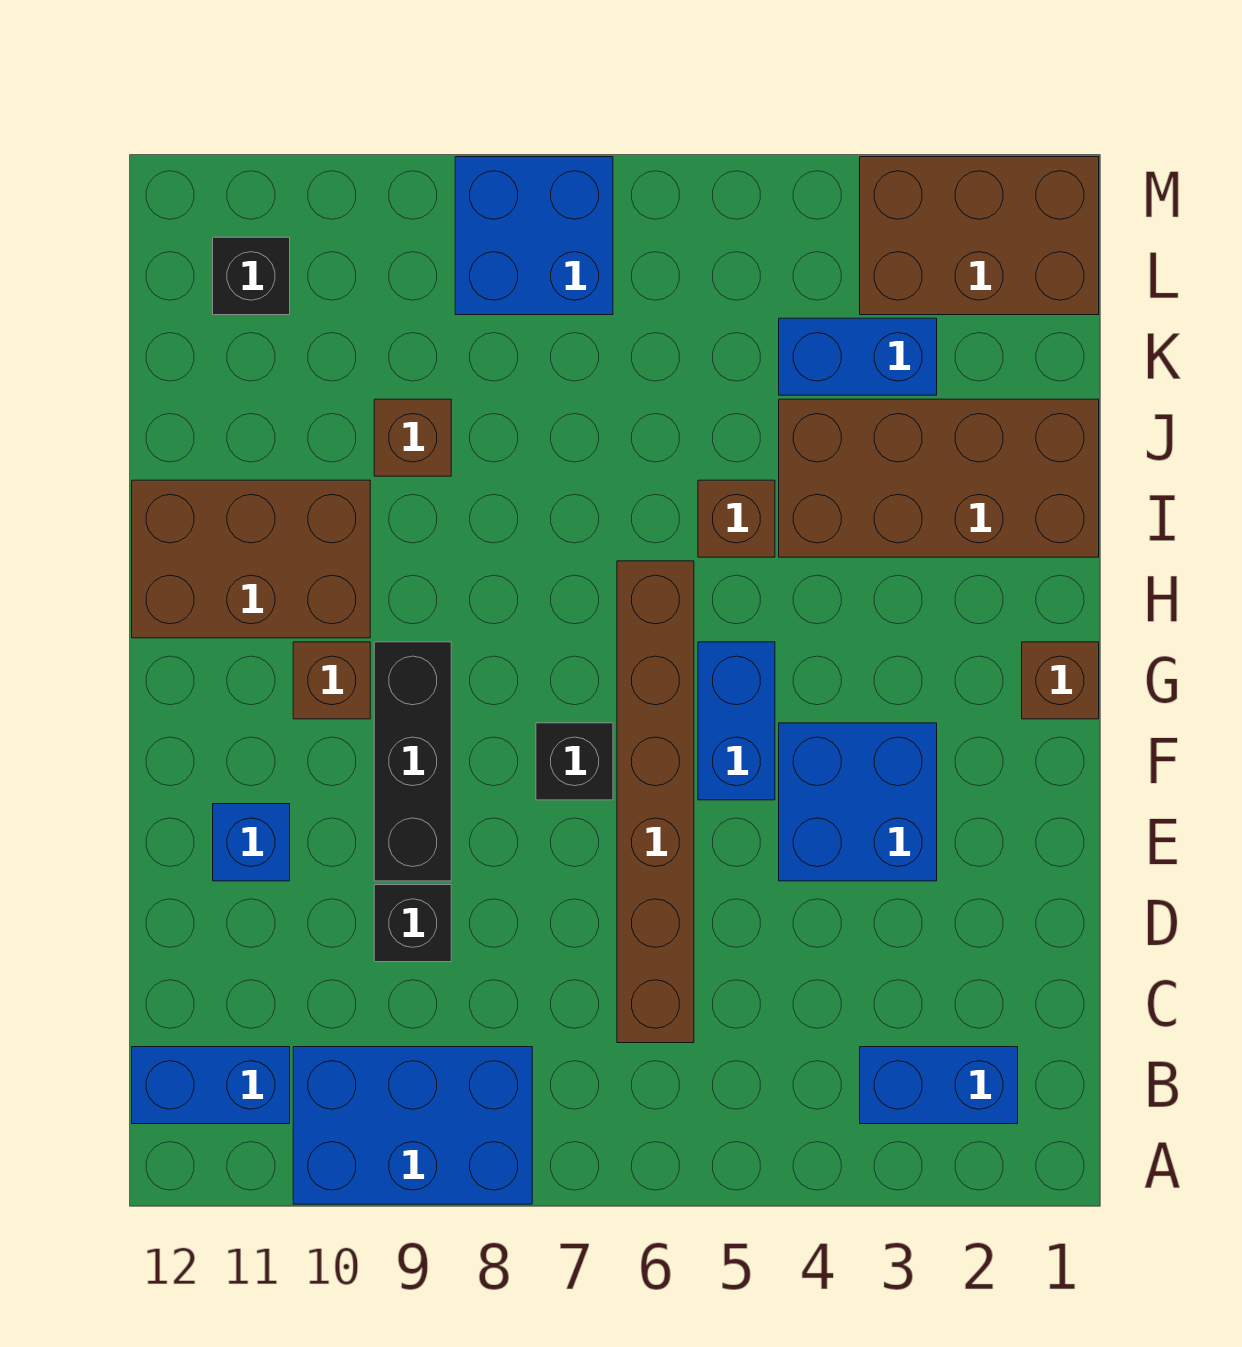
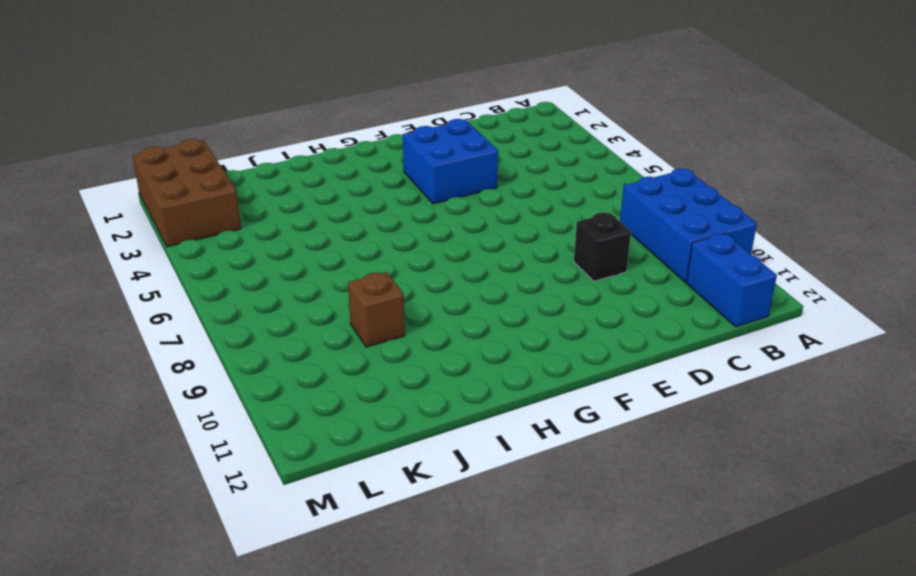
none -> blue brick B2:B3 level 1
none -> brown brick C6:H6 level 1
none -> black brick E9:G9 level 1

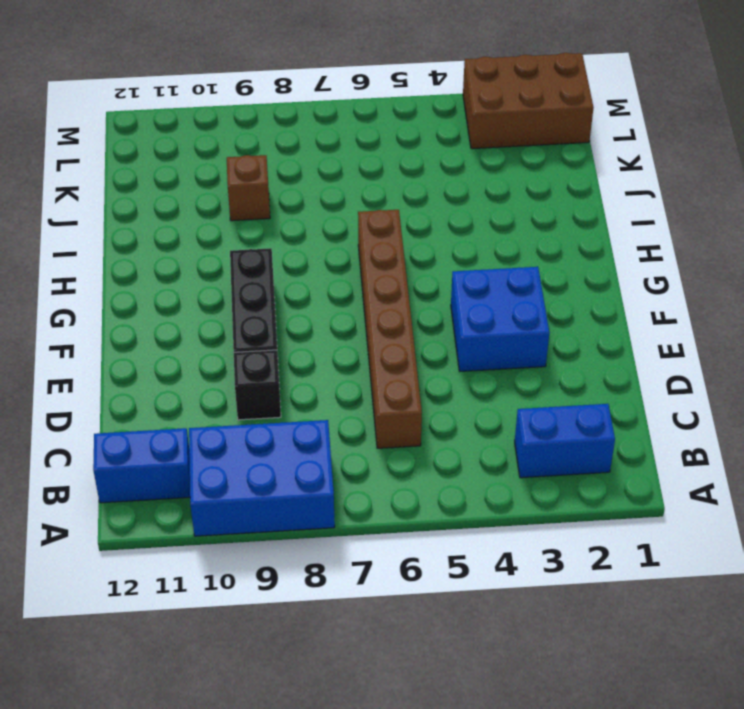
none -> blue brick E11 level 1
none -> blue brick F5:G5 level 1
none -> black brick F7 level 1

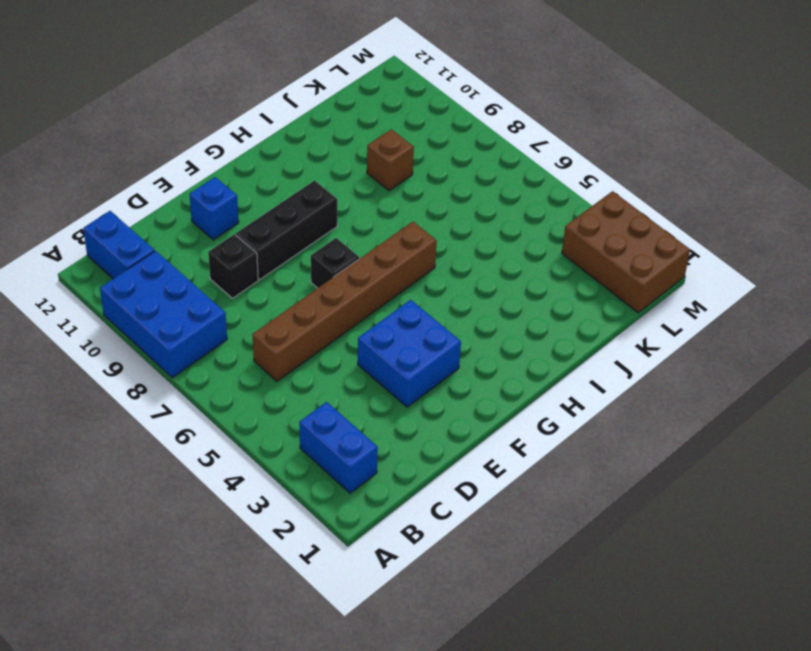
none -> blue brick F5:G5 level 1
none -> brown brick G1 level 1
none -> brown brick G10 level 1

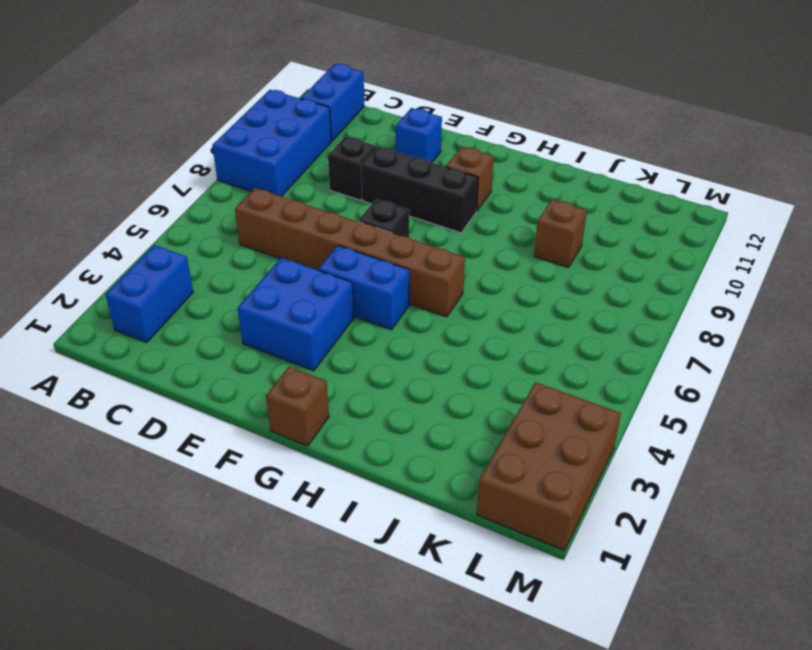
none -> brown brick H10:I12 level 1
none -> brown brick I1:J4 level 1
none -> brown brick I5 level 1

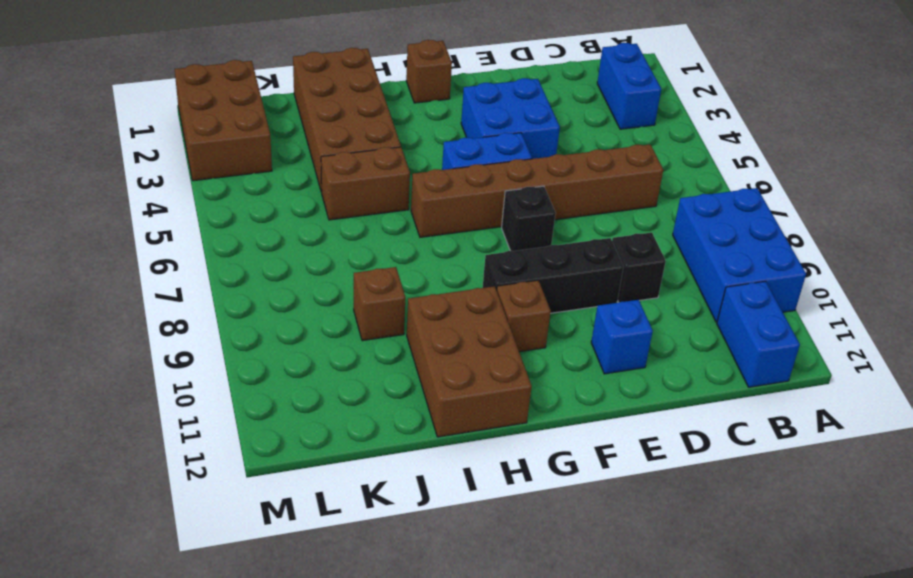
brown brick I5:J5 level 1 -> brown brick I5 level 1
none -> blue brick K3:K4 level 1
none -> blue brick L7:M8 level 1
none -> black brick L11 level 1

